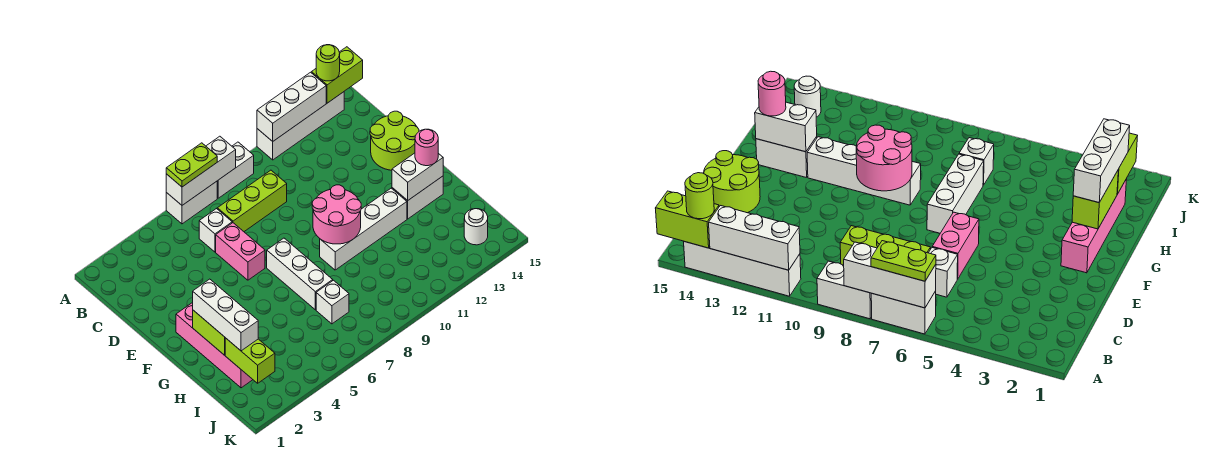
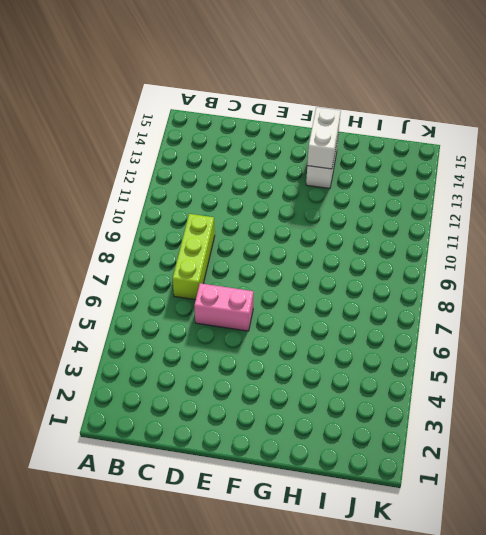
none -> white brick A6:A7 level 1
none -> white brick A8:A9 level 1
none -> white brick A11:A14 level 1

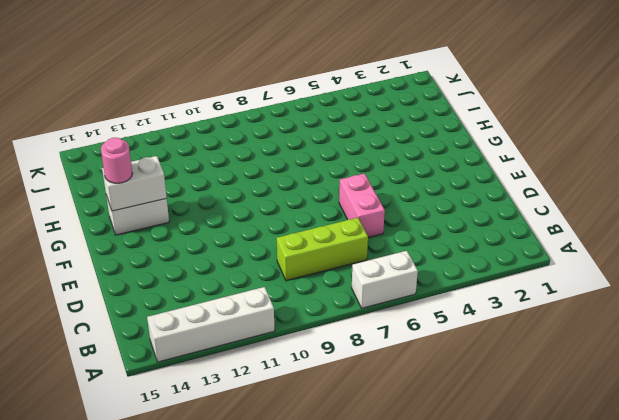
none -> white brick A8:A9 level 1
none -> white brick C6 level 1
none -> lime round brick D14:E15 level 1

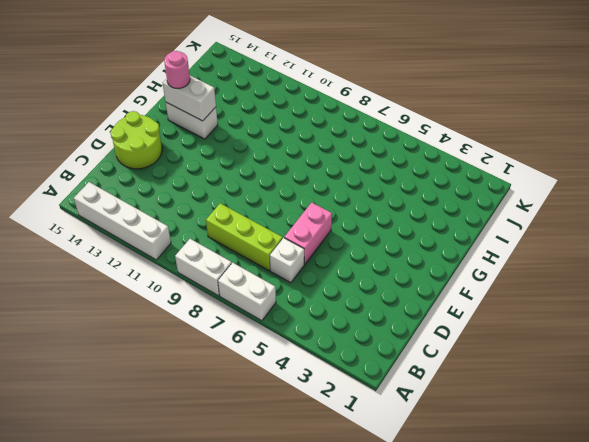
none -> pink brick F2:I2 level 1
none -> white brick F7:H7 level 1
none -> white brick G9:G12 level 1

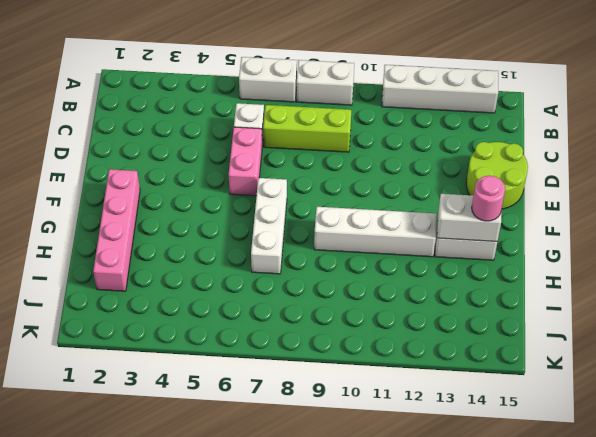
none -> white brick I7 level 1
none -> white round brick J14 level 1
none -> white brick A6:A8 level 2

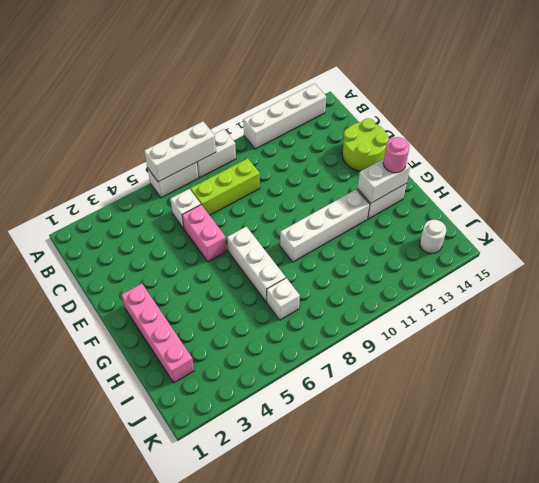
none -> white brick A11:A13 level 2
none -> lime brick A14:A15 level 2
none -> pink round brick F9:G10 level 2

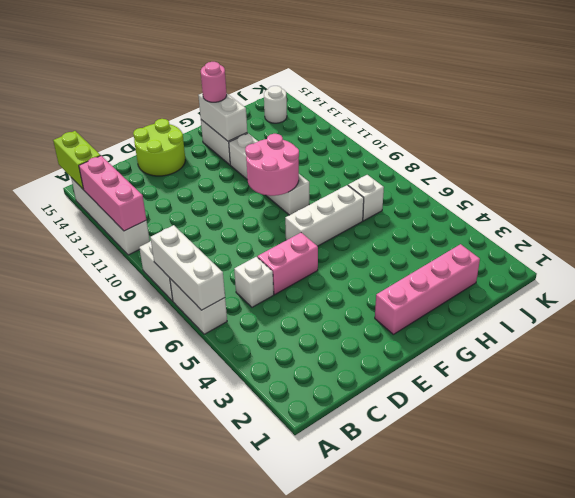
pink brick A11:A13 level 2 -> white brick A11:A13 level 2
none -> lime brick C7:C9 level 1
none -> lime brick G2:H2 level 2
none -> lime brick I2:J2 level 2

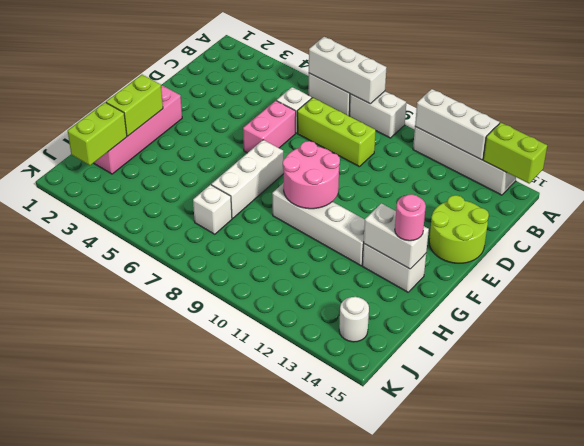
none -> lime plate A6:A7 level 3
none -> lime round brick A14 level 3
none -> white brick G2:I2 level 3

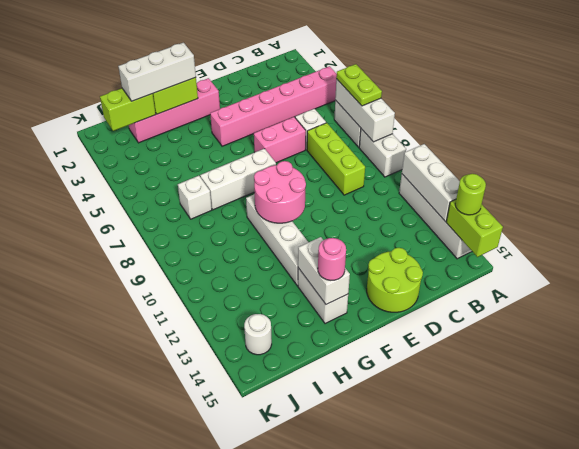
pink brick A4:F4 level 1 -> none

